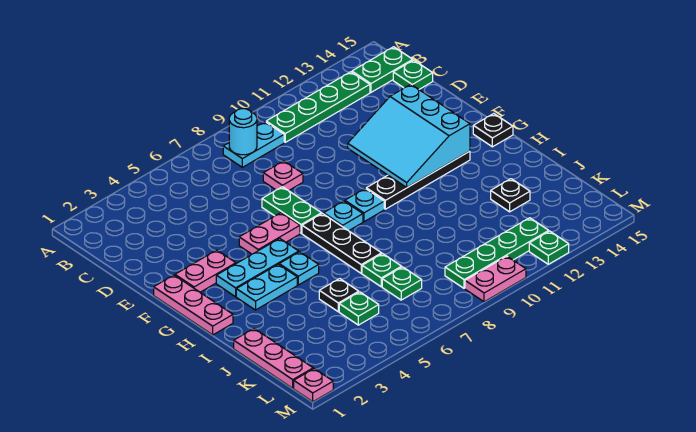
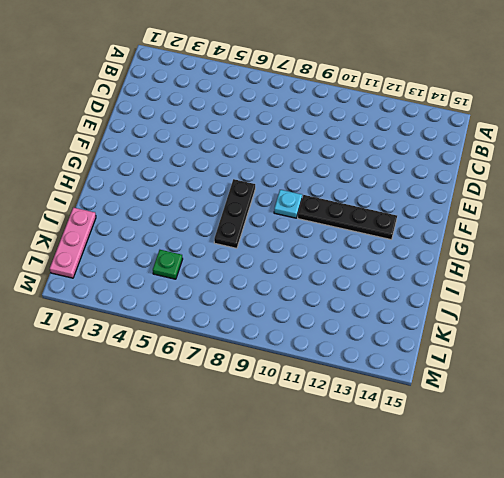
none -> cyan plate B8:B9 level 1
none -> green plate B10:B13 level 1
none -> green plate B14:B15 level 1

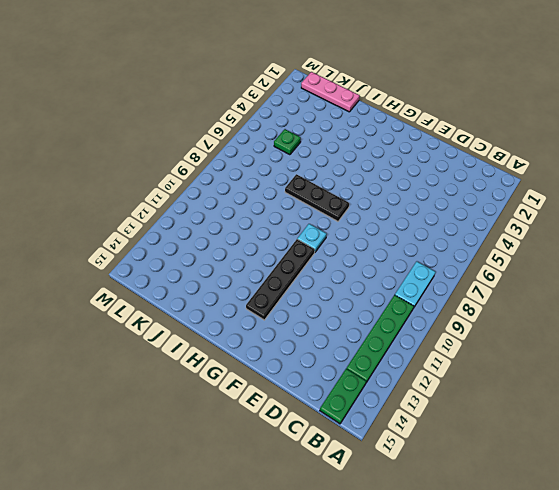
none -> green plate C15 level 1
none -> pink plate D8 level 1
none -> green plate E7:F7 level 1

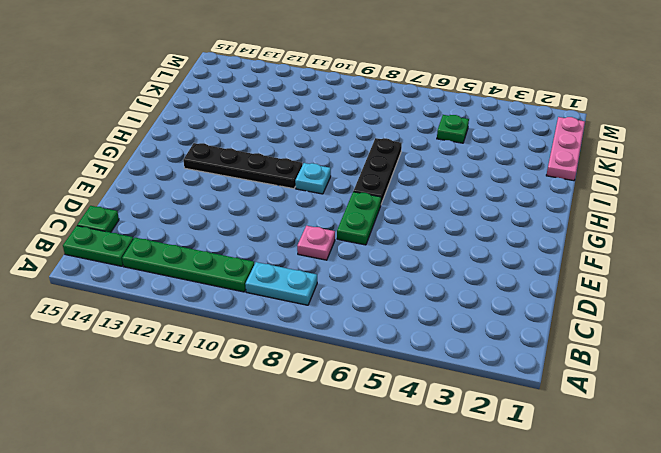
none -> pink plate F1:H1 level 1
none -> pink plate F2:F3 level 1
none -> pink plate F5:F6 level 1

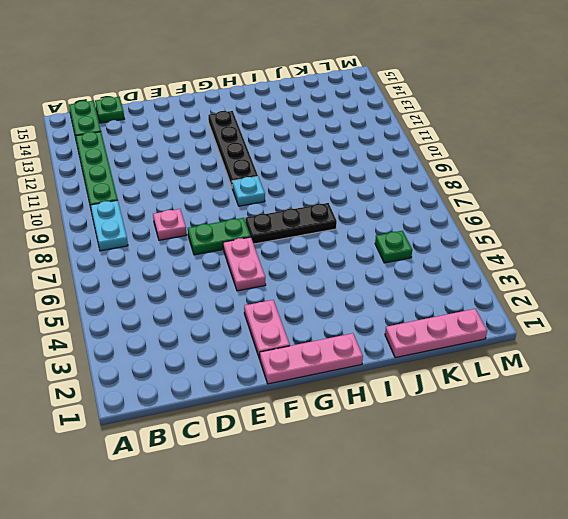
none -> cyan plate G3:G5 level 1
none -> cyan plate G8 level 1
none -> black plate G15 level 1

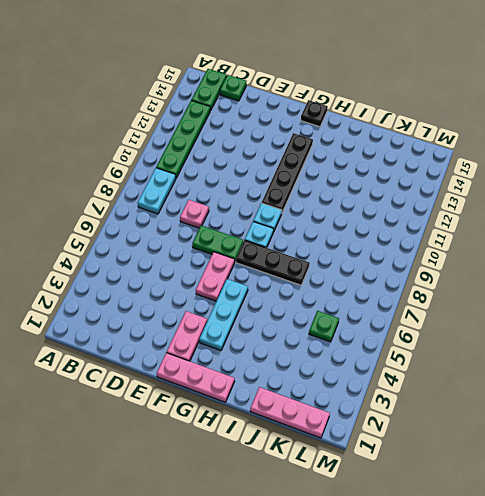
none -> cyan plate H3:H4 level 1
none -> cyan plate H5 level 1
none -> black plate J5 level 1

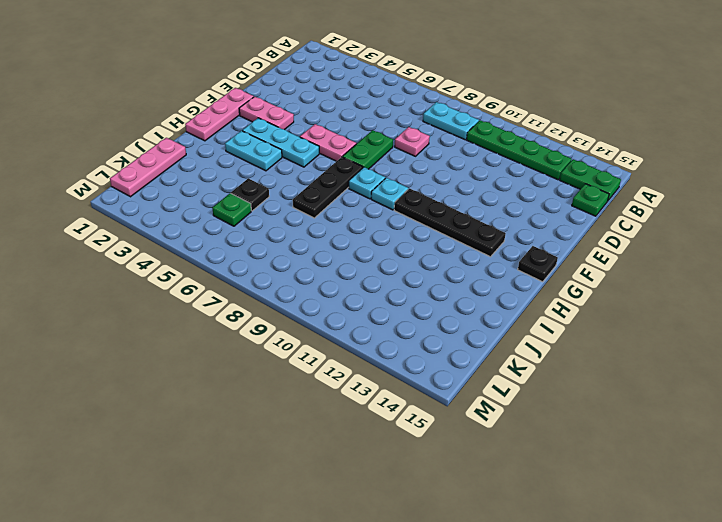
none -> cyan plate H5 level 1
none -> green plate J7 level 1
none -> black plate J13 level 1

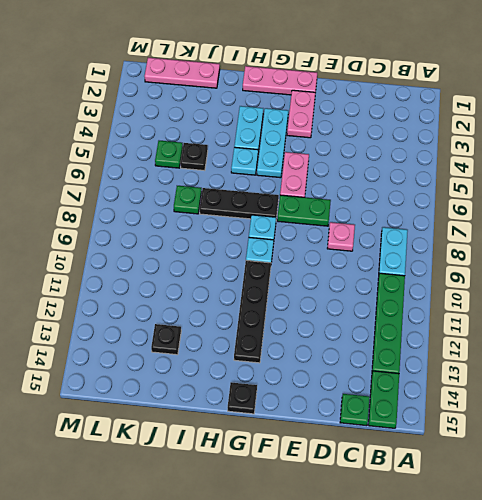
none -> green plate K7 level 1
none -> green plate L9:L12 level 1
none -> pink plate M1 level 1

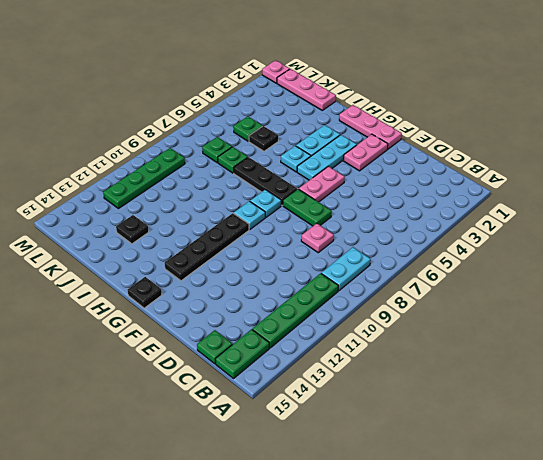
none -> pink plate M9:M10 level 1
none -> green plate M12 level 1
none -> cyan round brick B8 level 2

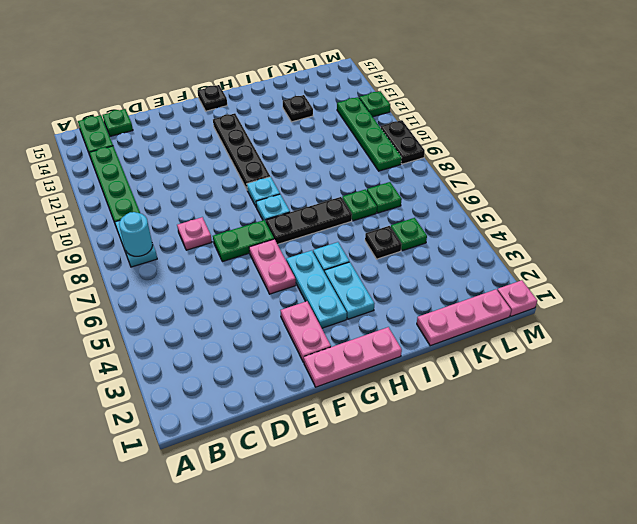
black plate M9:M10 level 1 -> pink plate M9:M10 level 1
none -> cyan slope E11:G13 level 2 top 13

